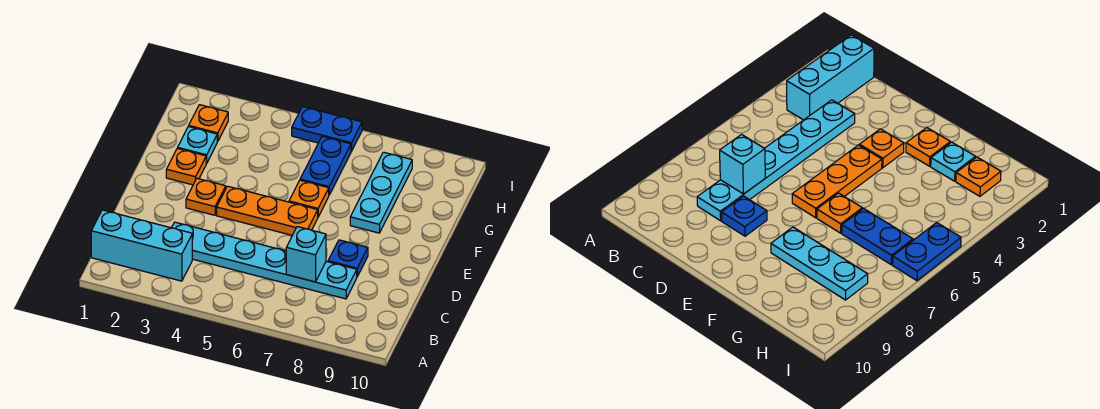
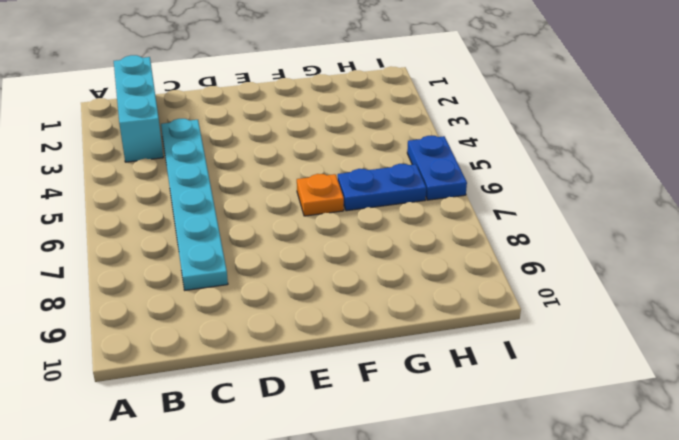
none -> blue plate D8 level 1
none -> orange plate E3 level 1
none -> orange plate E4:E6 level 1

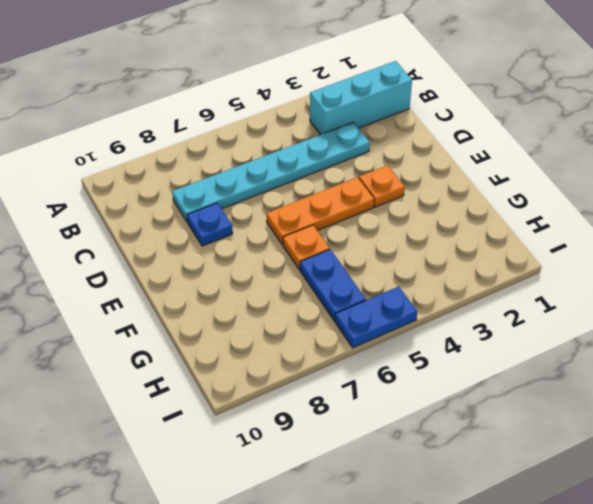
none -> orange plate F2 level 1
none -> cyan plate F8:H8 level 1
none -> cyan plate G2 level 1

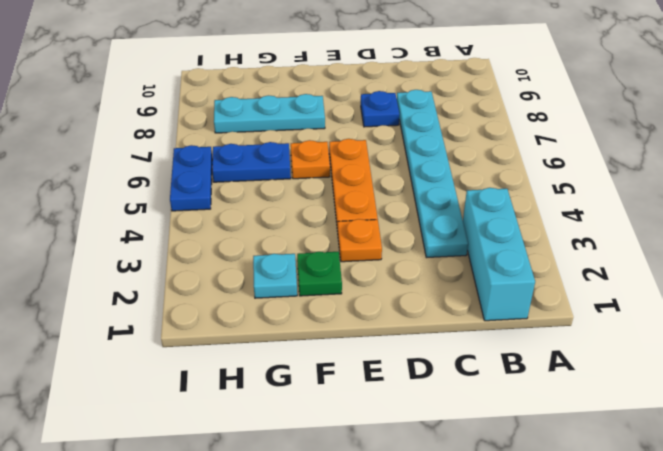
green plate F2 level 1 -> orange plate F2 level 1
none -> orange plate H2 level 1
none -> cyan brick C7 level 2

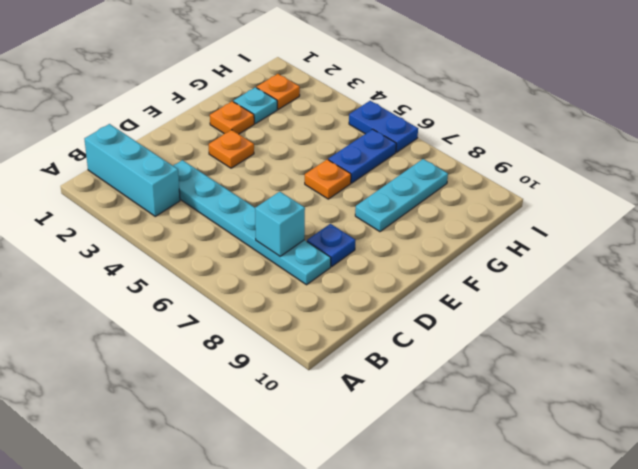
none -> orange plate E4:E6 level 1

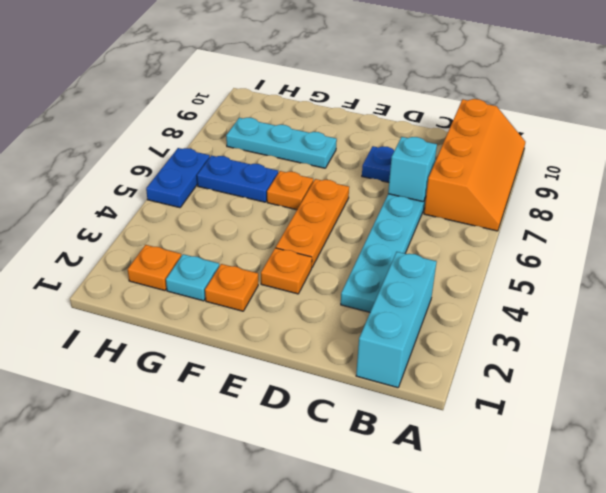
orange slope A7:B10 level 1 top B -> none

